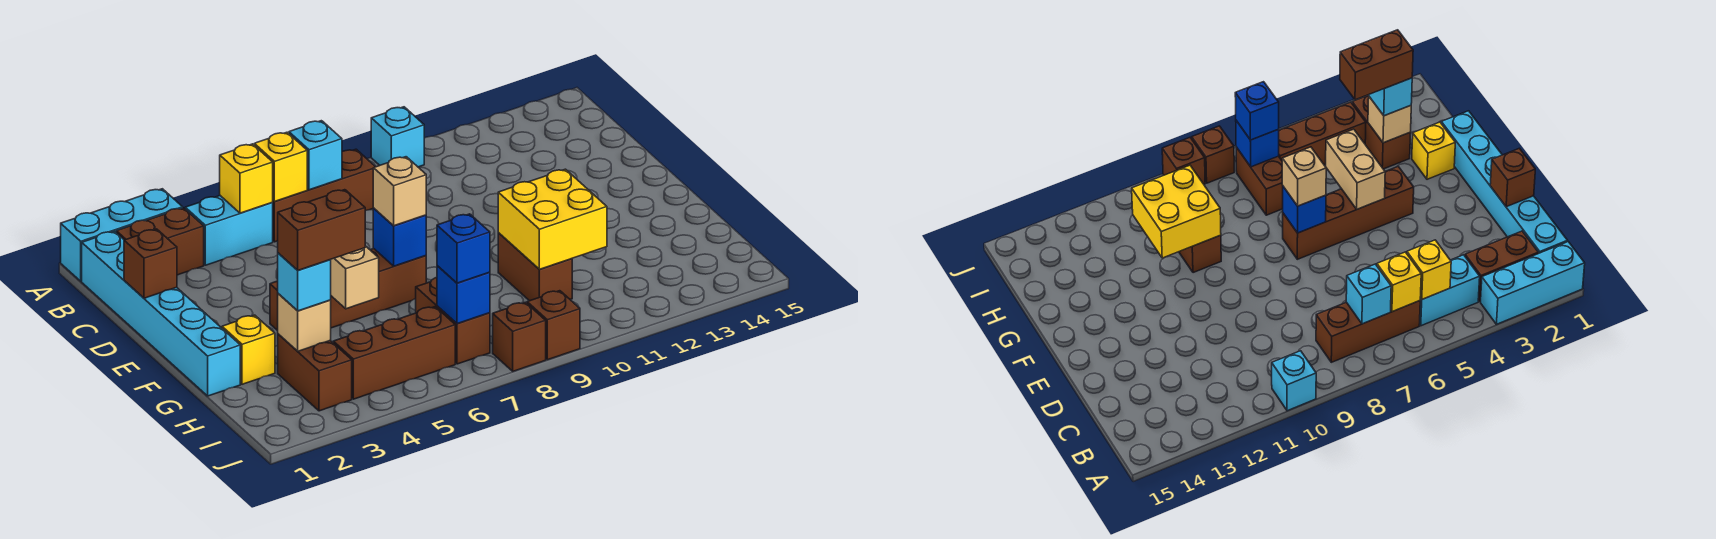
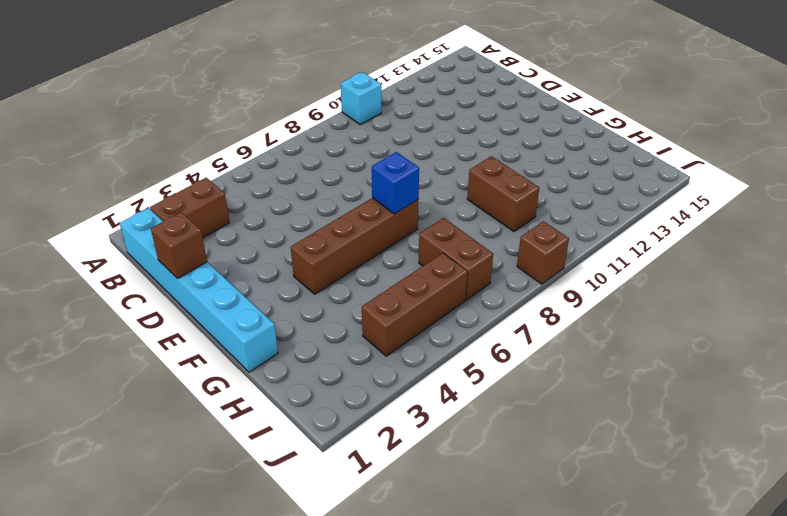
none -> cyan brick A1:A3 level 1
none -> cyan brick B4:B5 level 1
none -> brown brick B6:B8 level 1

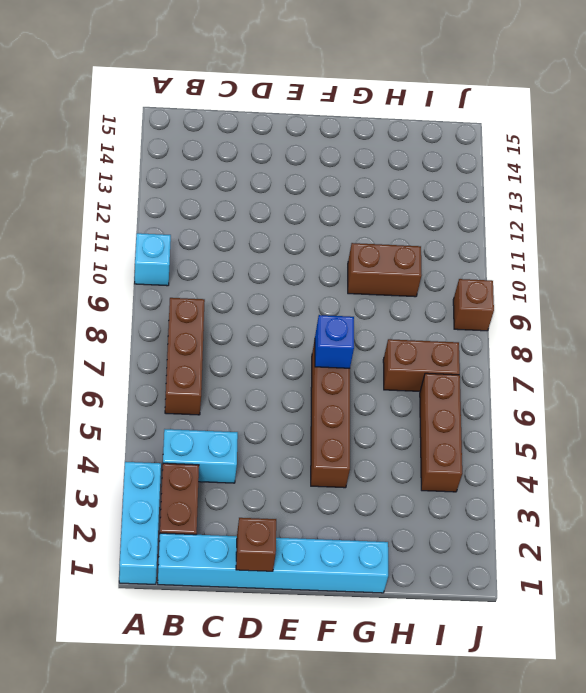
cyan brick B4:C4 level 1 -> cyan brick B4:B5 level 1
none -> yellow brick G2 level 1
none -> brown brick H3:I3 level 1
none -> brown brick J8 level 1

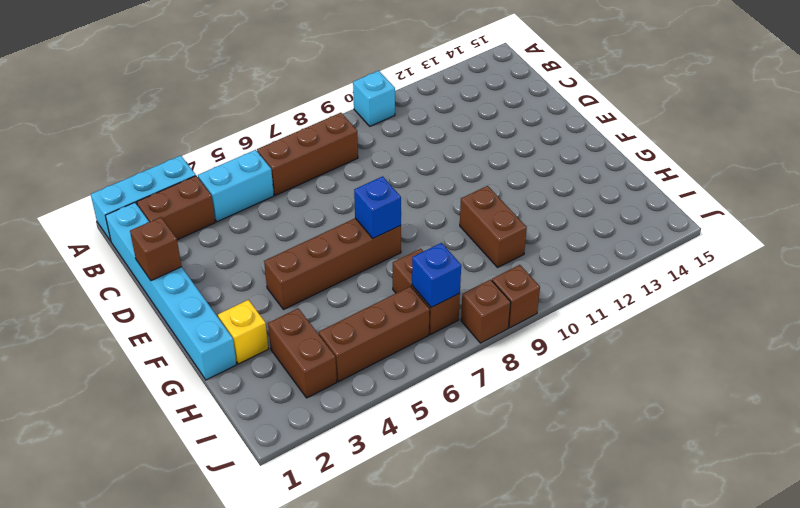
none -> yellow brick B5 level 2
none -> yellow brick B6 level 2
none -> cyan brick B7 level 2

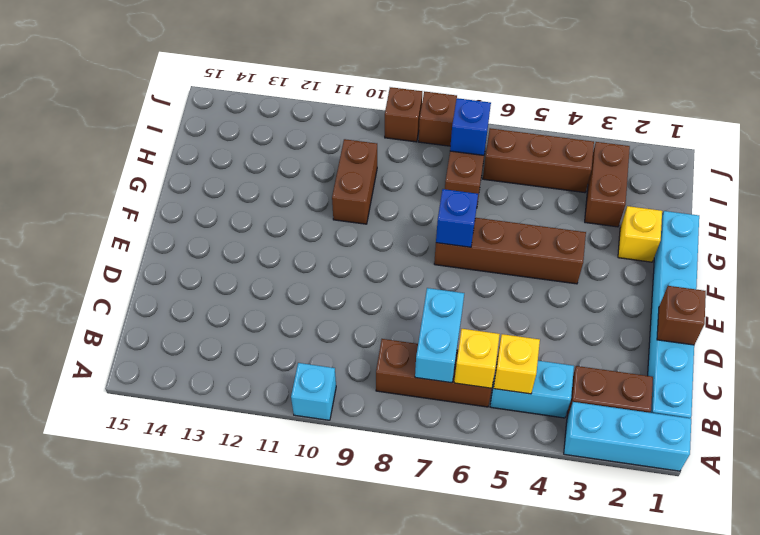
cyan brick B7:C7 level 2 -> cyan brick B7 level 2
none -> tan brick F5:G5 level 2
none -> yellow brick G10:H11 level 2
none -> tan brick H3 level 2

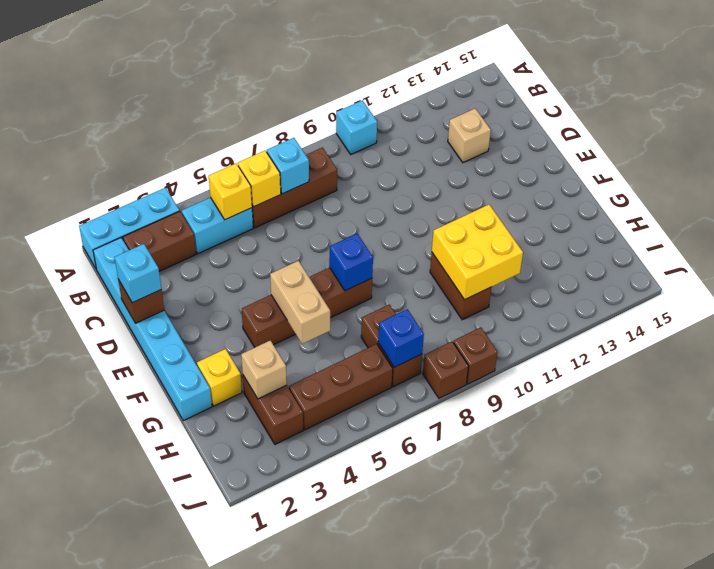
tan brick C13 level 1 -> tan brick F7 level 3
cyan brick D1 level 3 -> cyan brick H3 level 3
none -> blue brick I7 level 3
none -> brown brick H3:H4 level 4

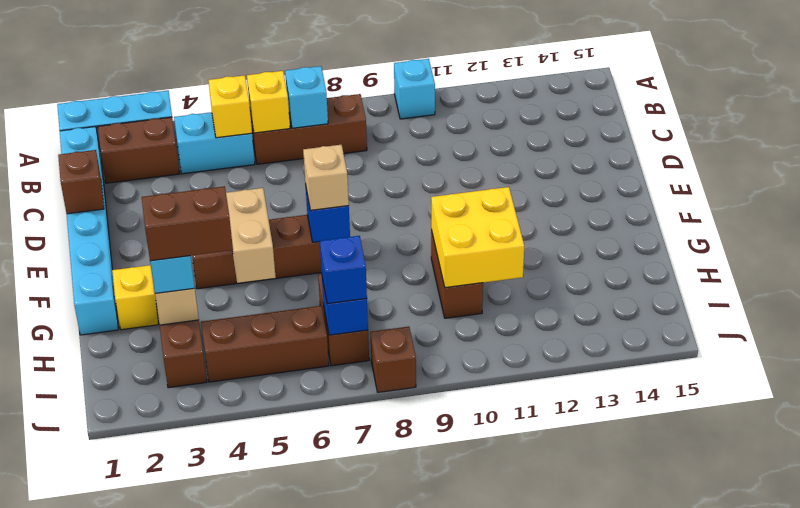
none -> brown brick J9 level 1

